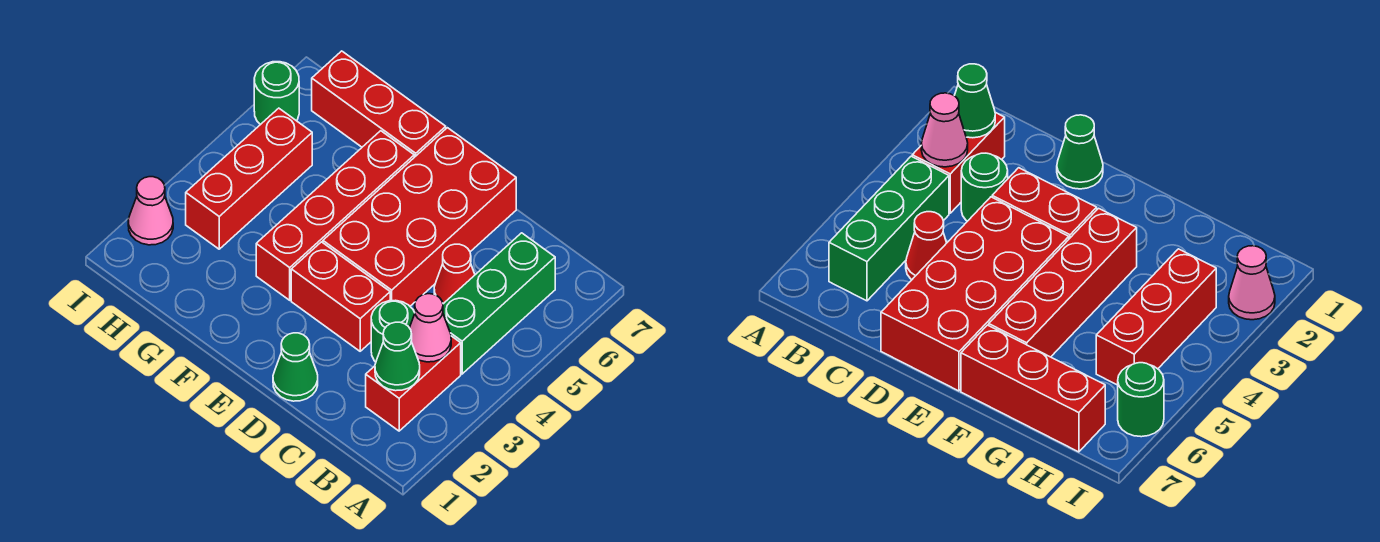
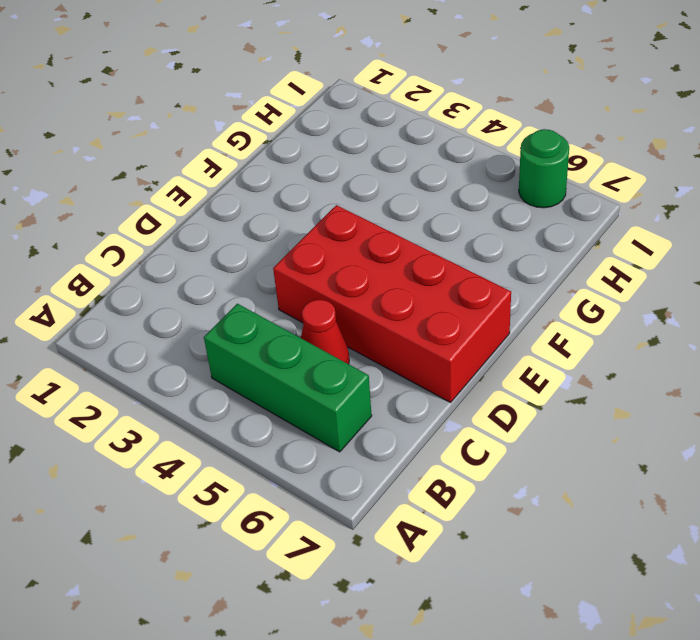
none -> red brick B2:B3 level 1
none -> green round brick C3 level 1
none -> green cone D1 level 1

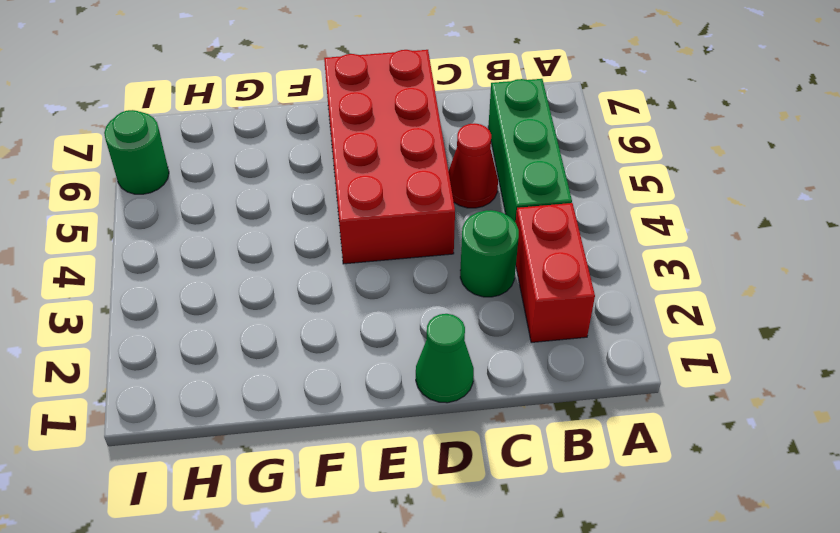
none -> red brick D3:E3 level 1
none -> red brick F3:F6 level 1
none -> red brick F7:H7 level 1

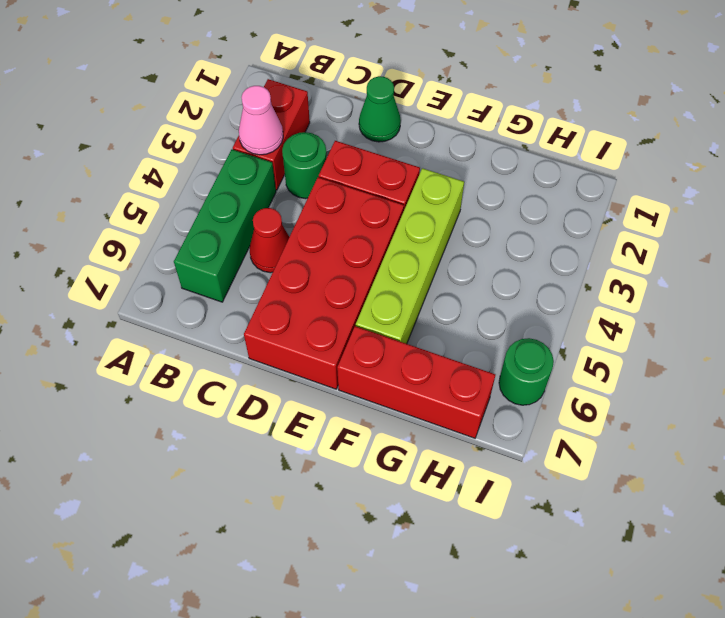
lime brick F3:F6 level 1 -> red brick F3:F6 level 1
none -> red brick H3:H5 level 1
none -> pink cone I2 level 1
none -> green cone B2 level 2

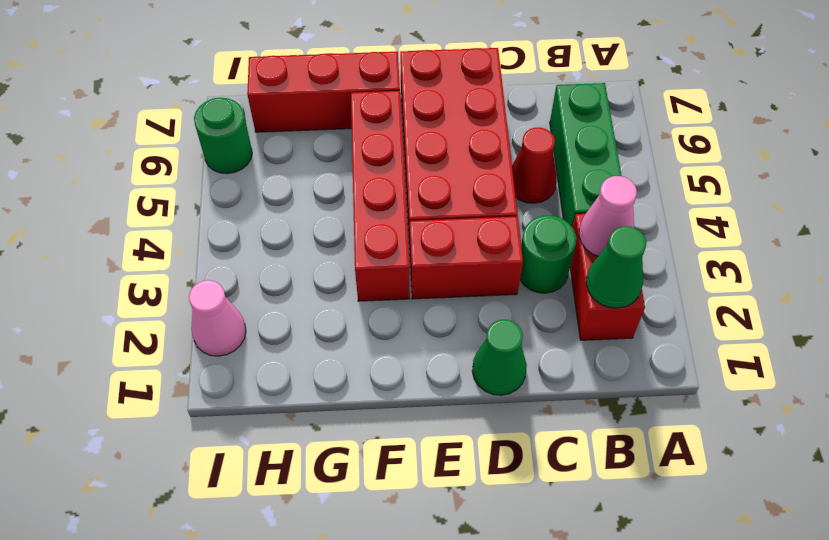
none -> red brick H3:H5 level 1

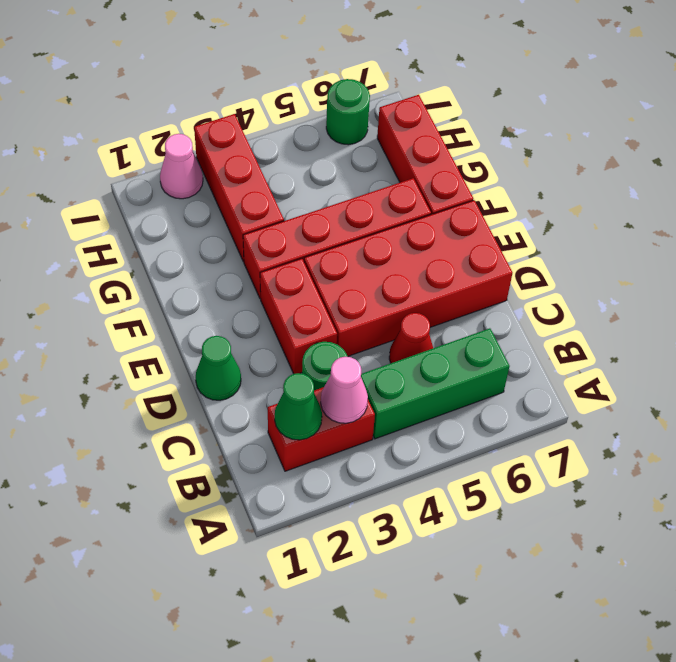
red brick G3:I3 level 1 -> red brick H3:H5 level 1

